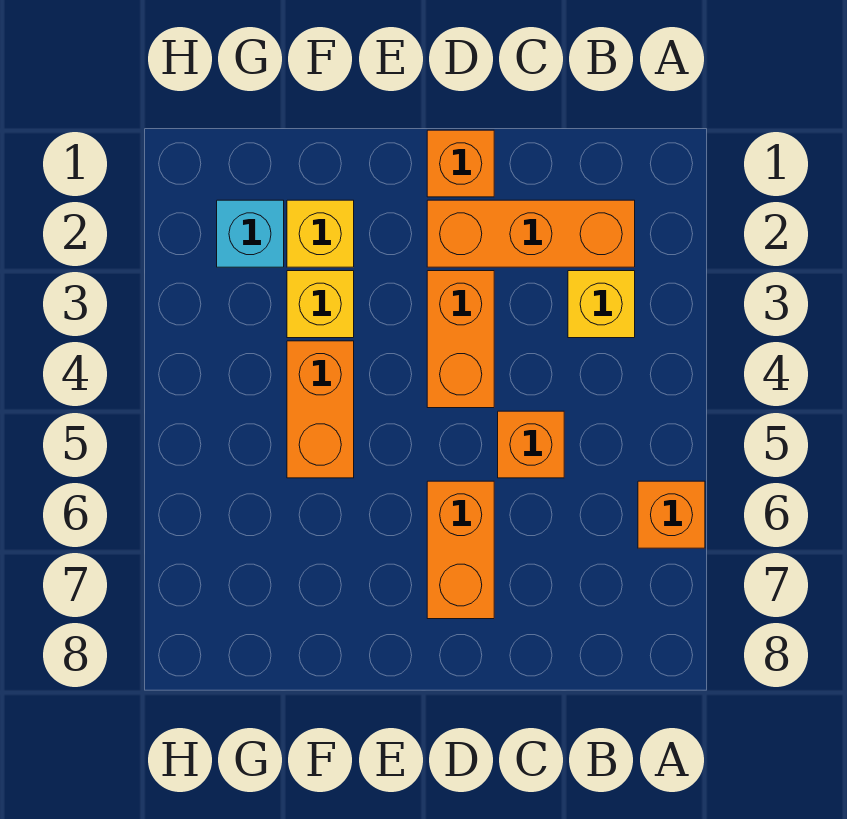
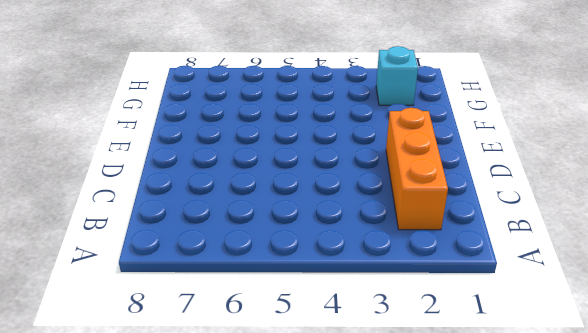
none -> orange brick A6 level 1
none -> yellow brick B3 level 1

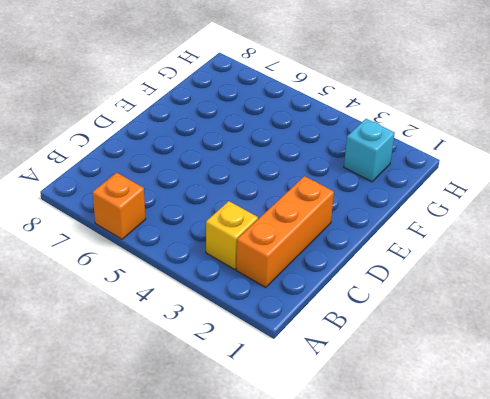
none -> orange brick C5 level 1
none -> orange brick D1 level 1

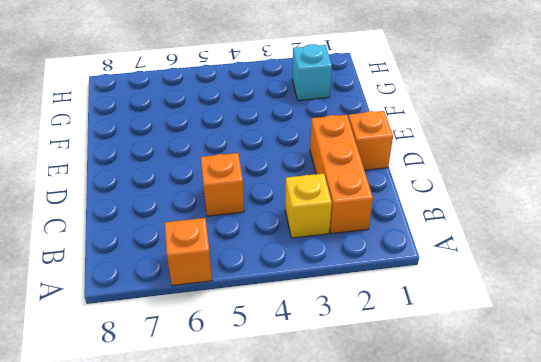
none -> orange brick D3:D4 level 1
none -> orange brick D6:D7 level 1

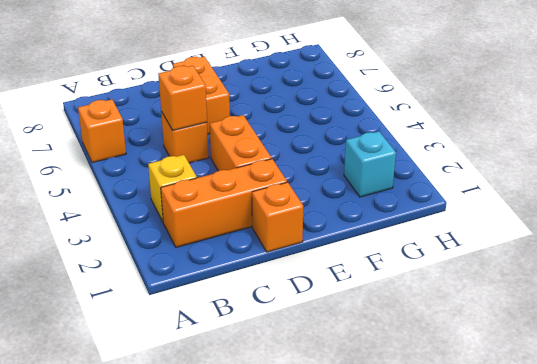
orange brick C5 level 2 -> none
none -> yellow brick F2 level 1
none -> yellow brick F3 level 1

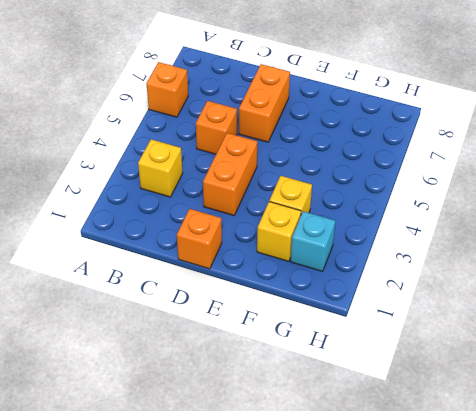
none -> orange brick B2:D2 level 1
none -> orange brick F4:F5 level 1

